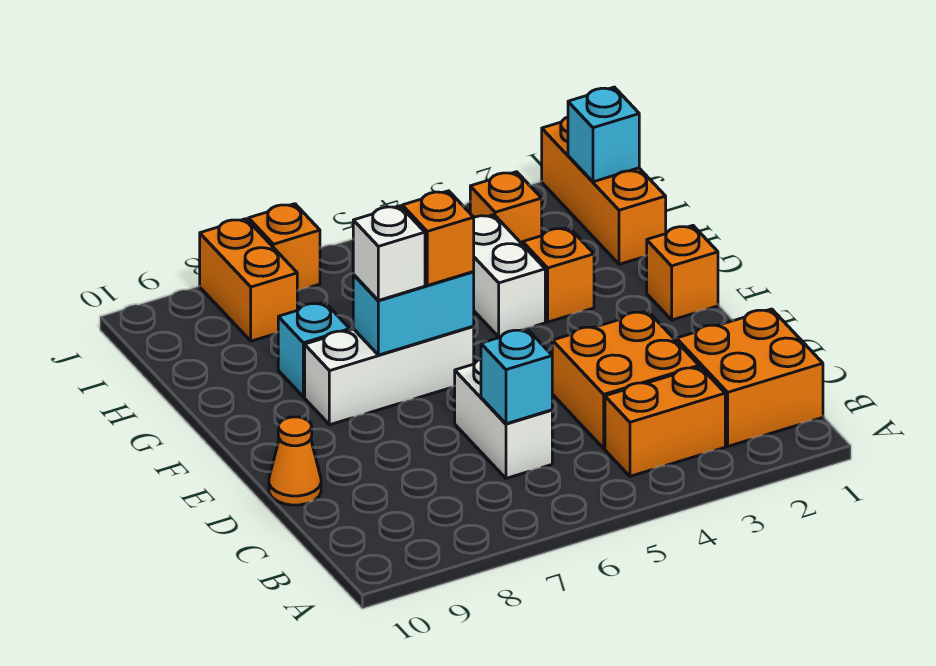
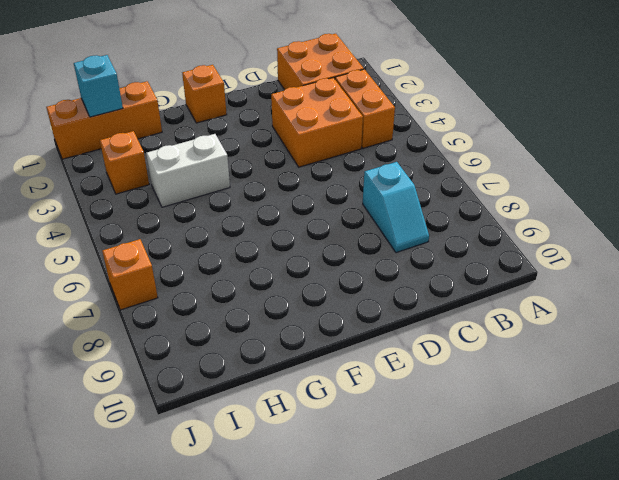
cyan slope C7:C8 level 1 top 7 -> none
none -> white brick C6:D6 level 1
none -> orange cone D10 level 1
none -> white brick F6:F8 level 1

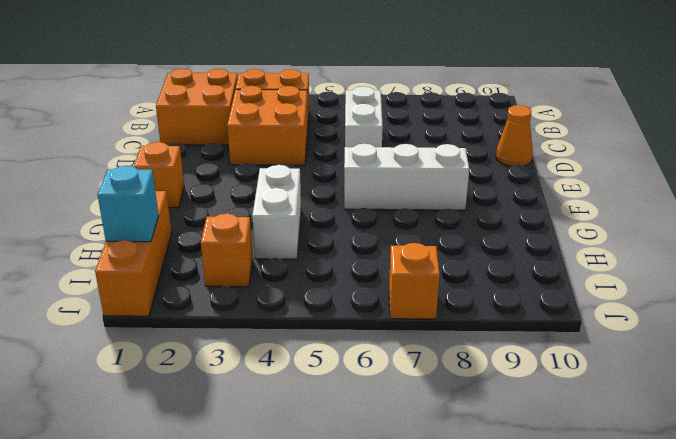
none -> orange brick G3 level 1
none -> cyan brick G8 level 1
none -> orange brick I8:J8 level 1

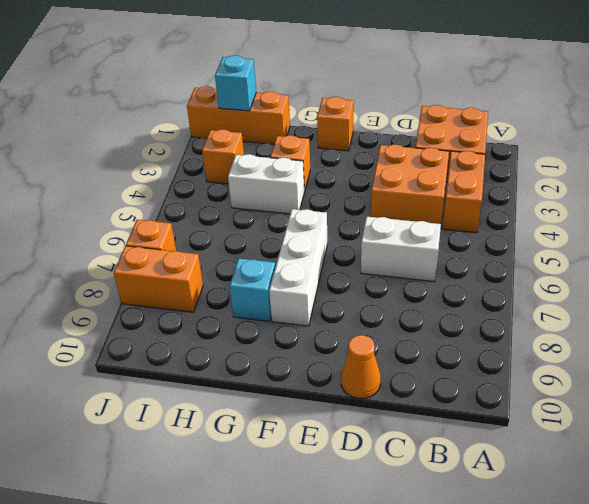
none -> cyan brick C6 level 2
none -> cyan brick F6:F7 level 2
none -> orange brick F6 level 3

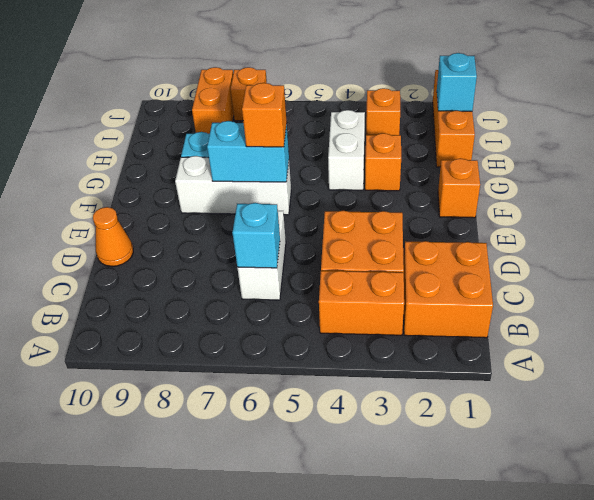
none -> white brick F7 level 3

